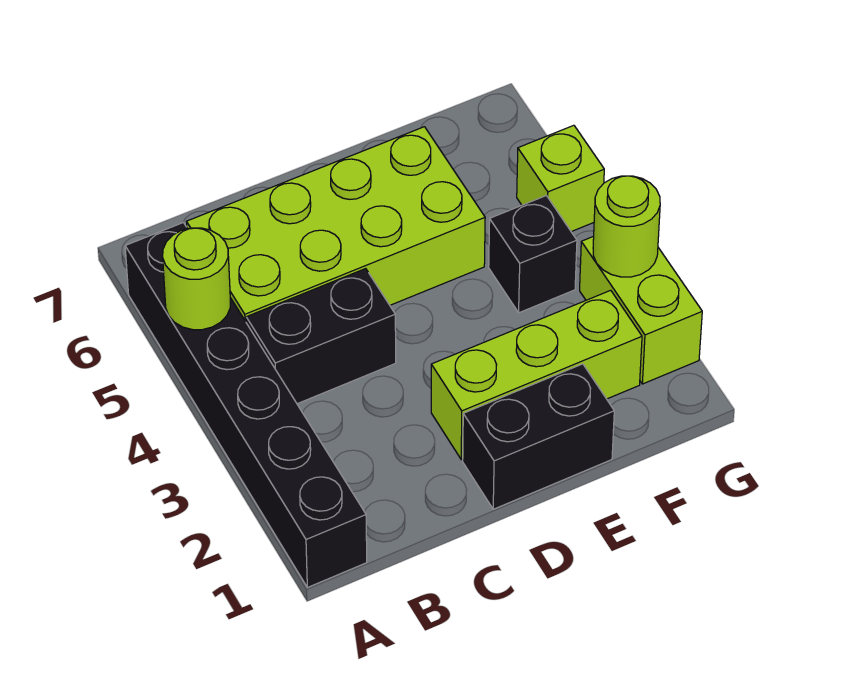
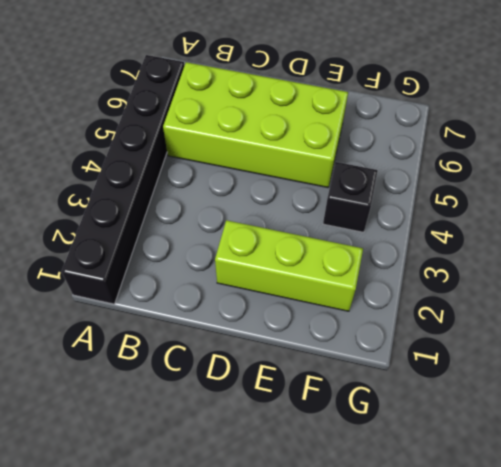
none -> black brick B4:C4 level 1
none -> black brick D1:E1 level 1

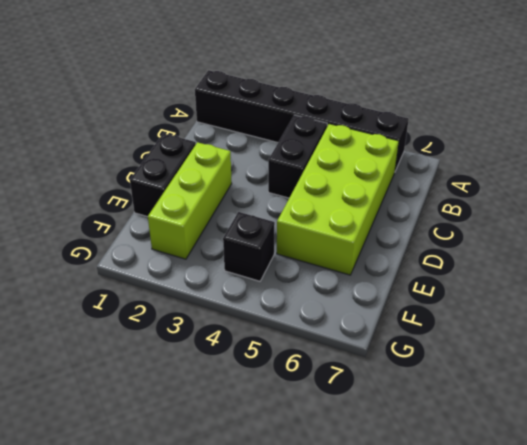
none -> lime brick G2:G3 level 1
none -> lime brick G5 level 1

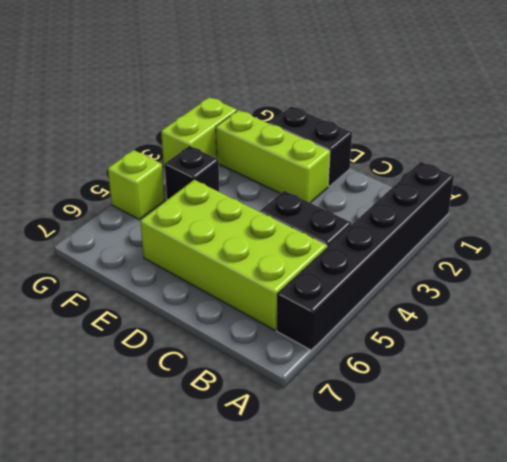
none -> lime round brick A5 level 2
none -> lime round brick G3 level 2

